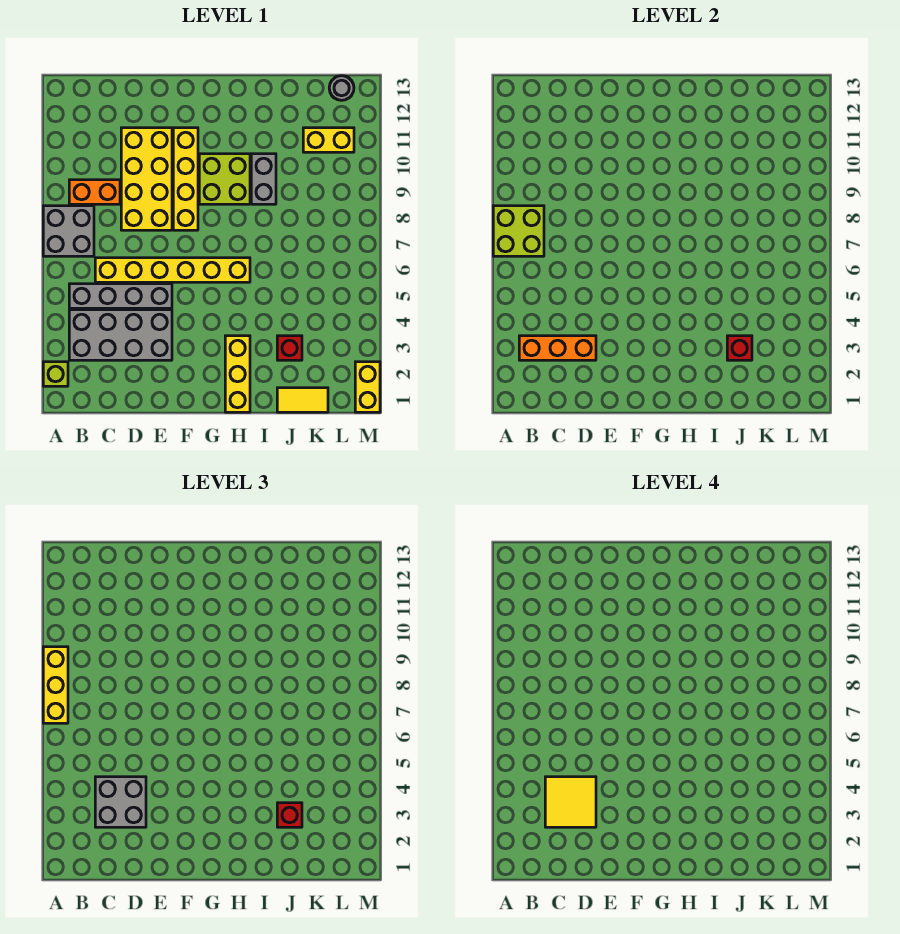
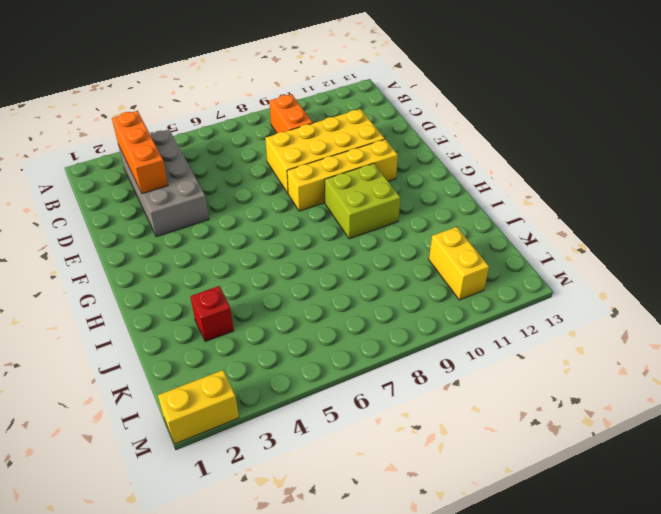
none -> lime brick A2 level 1
none -> grey brick A7:B8 level 1
none -> grey brick B5:E5 level 1

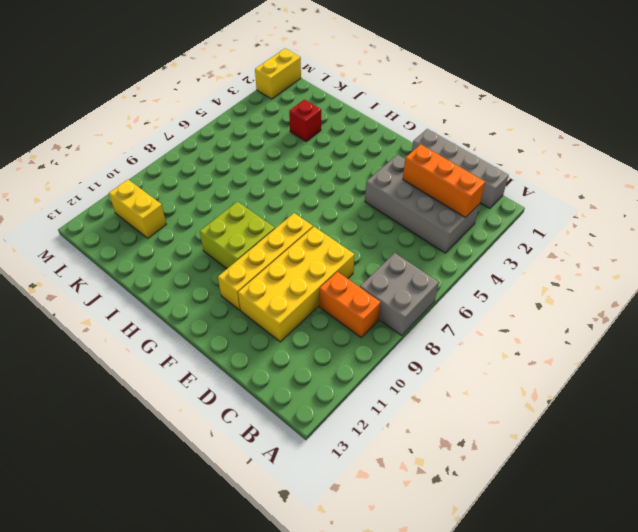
grey brick B1:E1 level 1 -> grey brick B5:E5 level 1
none -> lime brick A2 level 1
none -> yellow brick C6:H6 level 1
none -> yellow brick H1:H3 level 1

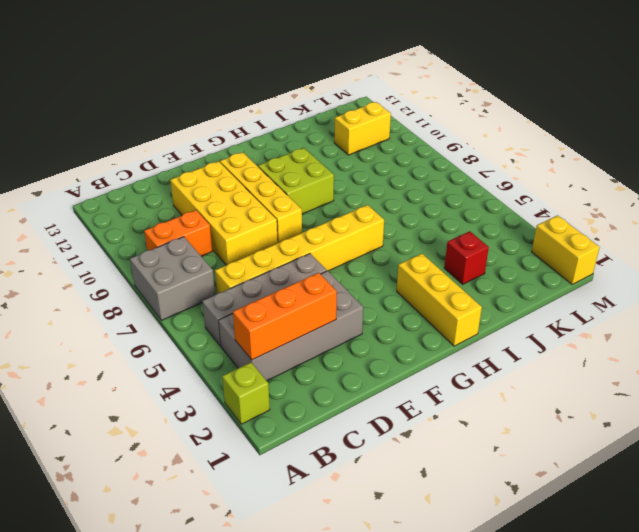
none -> grey brick I9:I10 level 1
none -> yellow tile J1:K1 level 1
none -> grey round brick L13 level 1

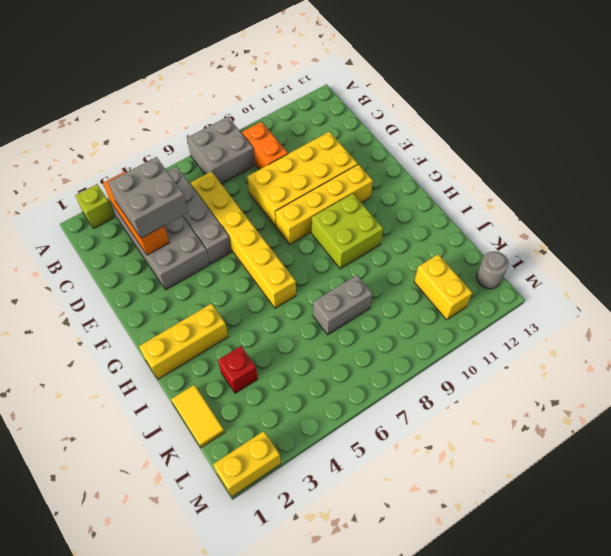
grey brick J7:J8 level 1 -> grey brick I9:I10 level 1
none -> lime brick A7:B8 level 2
none -> red brick J3 level 2
none -> yellow brick A7:A9 level 3

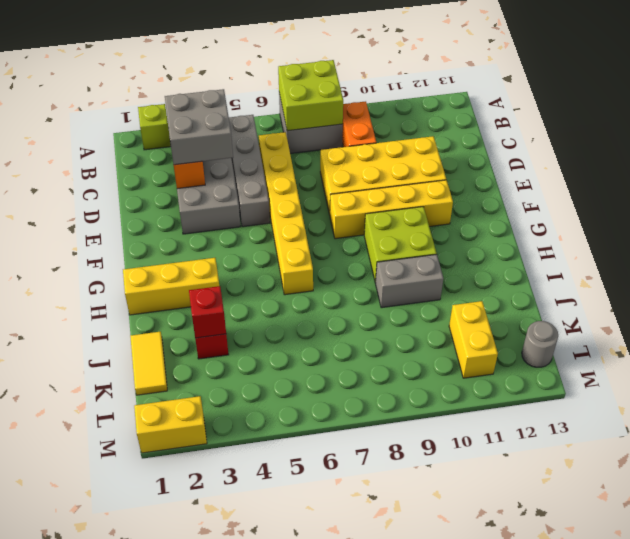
none -> yellow brick A7:A9 level 3
none -> red brick J3 level 3
none -> yellow tile C3:D4 level 4

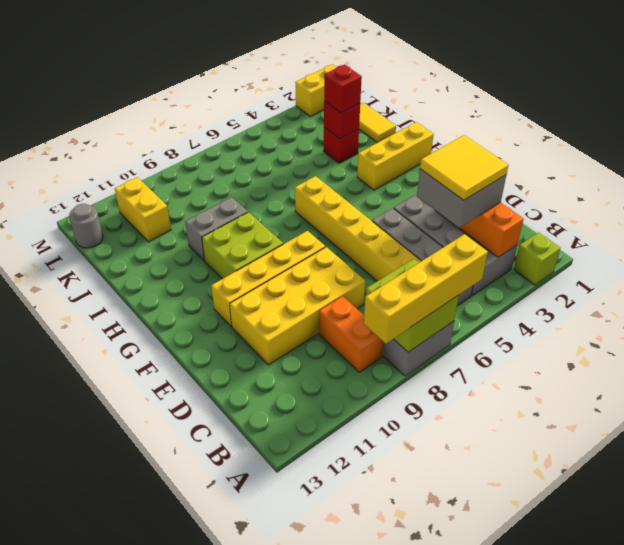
yellow brick A6:A9 level 3 -> yellow brick A7:A9 level 3

